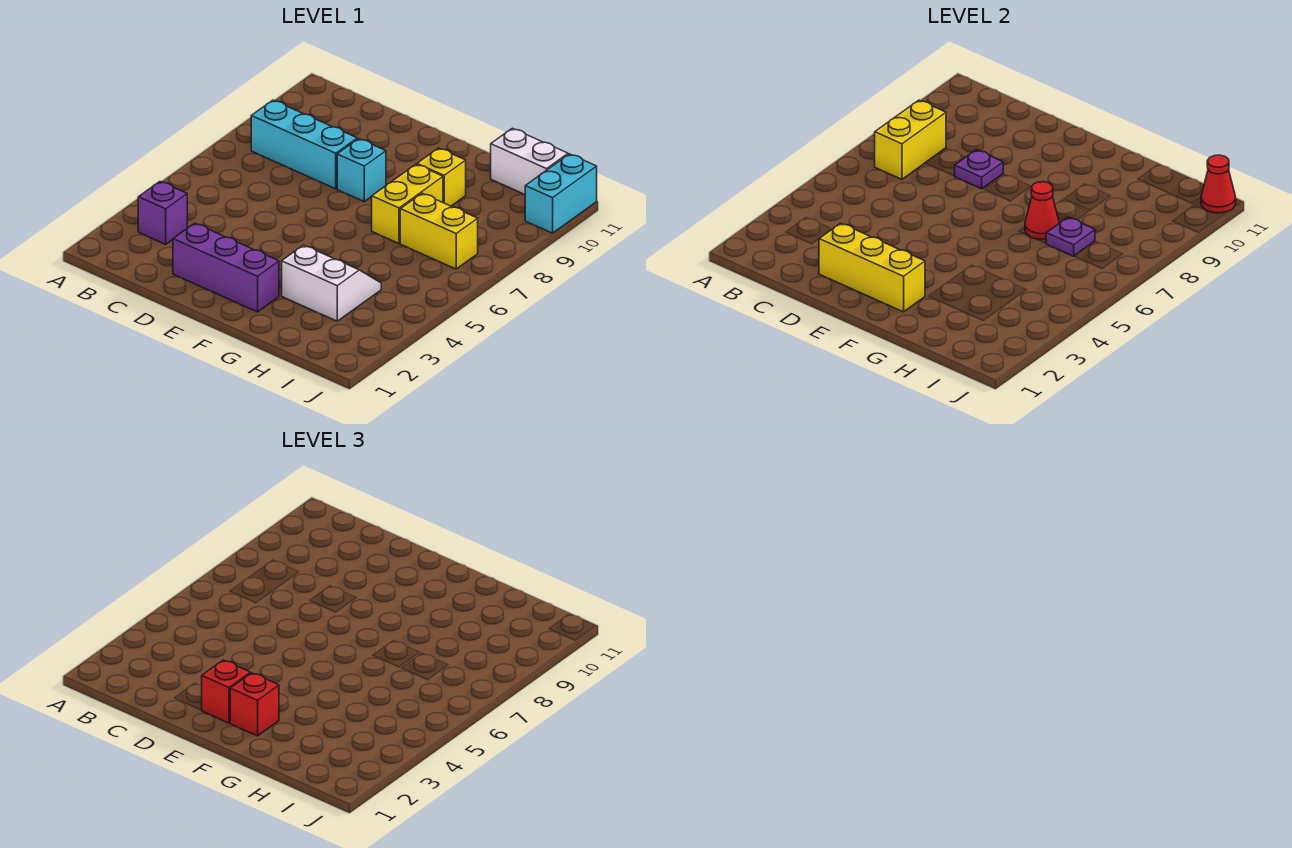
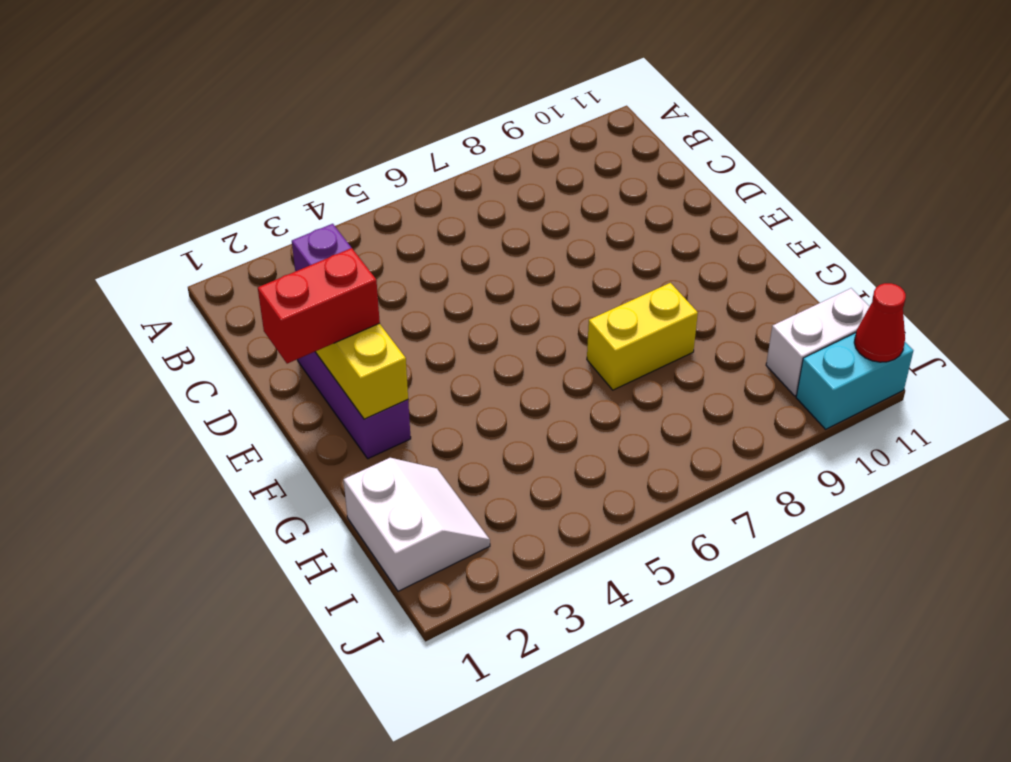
red brick E1:E2 level 3 -> red brick E2 level 3
white slope H1:I2 level 1 top 1 -> white slope G3:H4 level 1 top 3
white brick I10:I11 level 1 -> white brick H11:I11 level 1
none -> cyan brick B8:D8 level 1
none -> cyan brick E8 level 1
none -> yellow brick G9 level 1

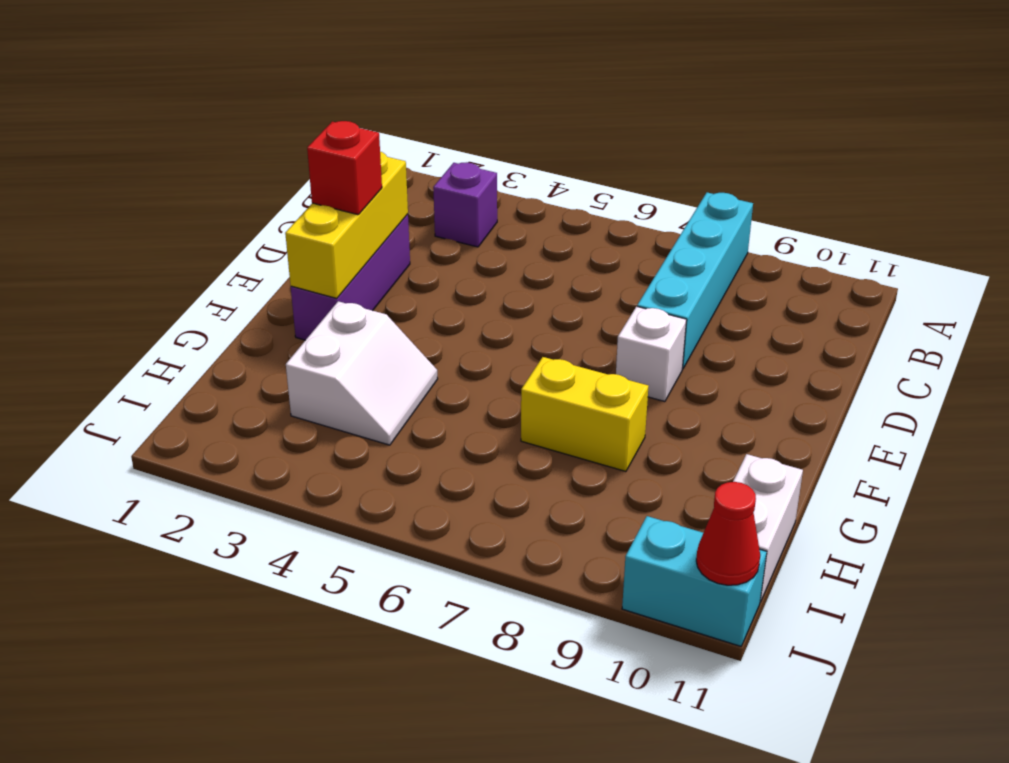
cyan brick A8:D8 level 1 -> cyan brick B8:D8 level 1
white brick E8 level 1 -> cyan brick E8 level 1
none -> yellow brick G9 level 1
none -> yellow brick H7:I7 level 1
none -> yellow brick B7:B8 level 2

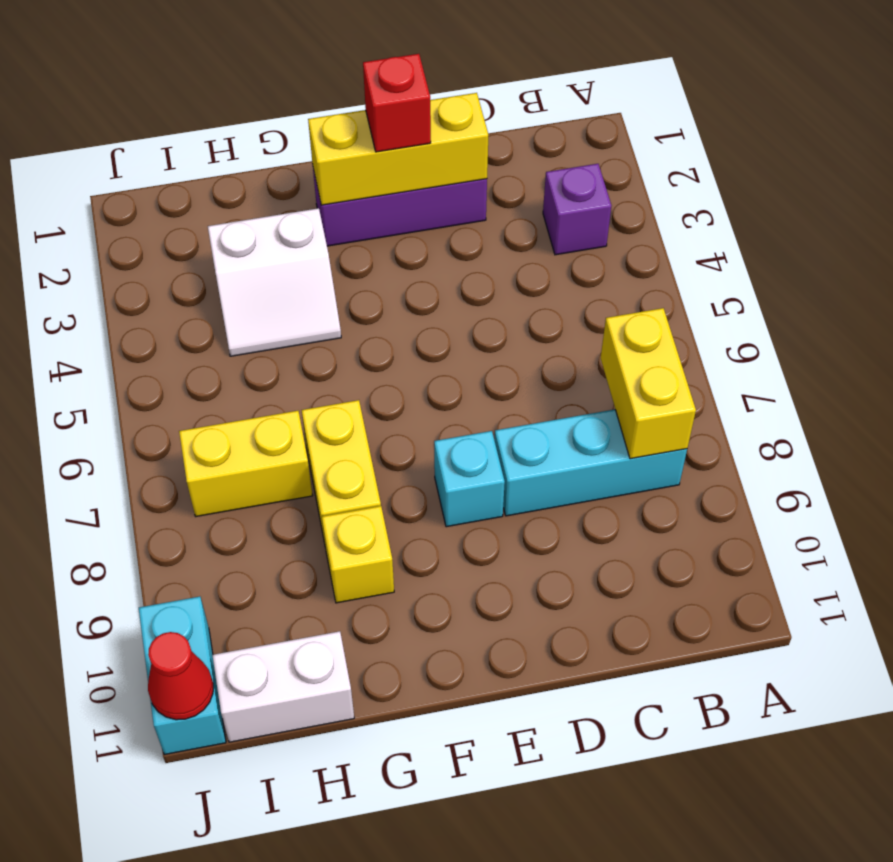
none -> purple plate D8 level 2
none -> red cone G7 level 2
none -> purple plate H7 level 2

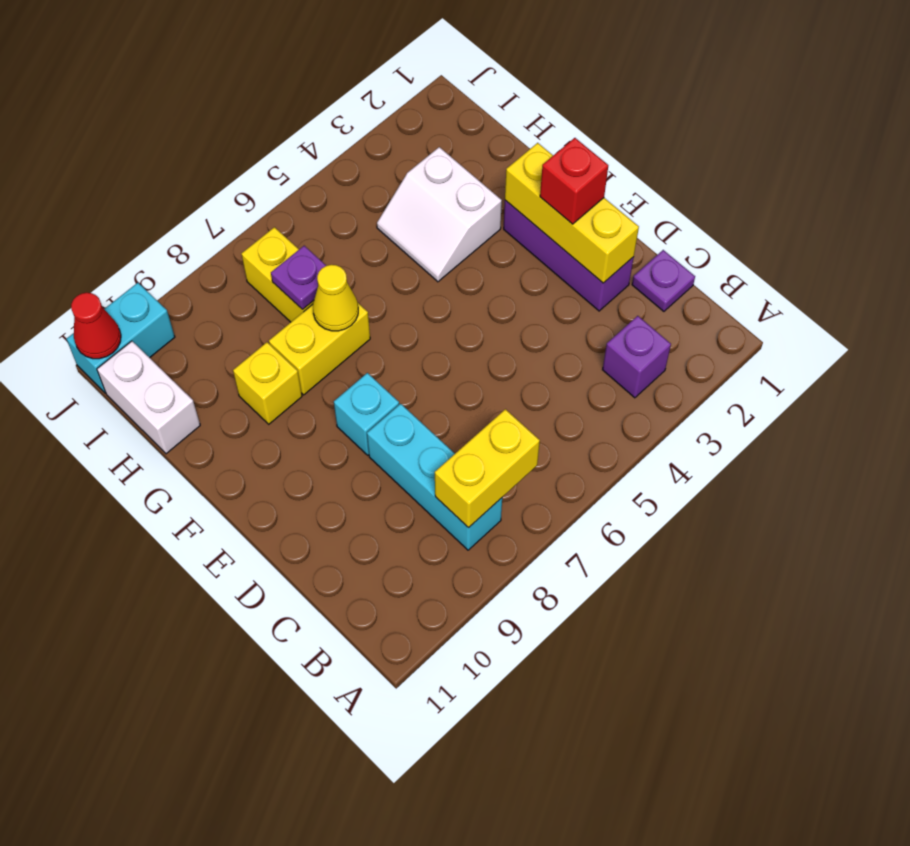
purple plate C1 level 1 -> purple plate D8 level 2
yellow cone G7 level 2 -> red cone G7 level 2
none -> red brick F2 level 3

